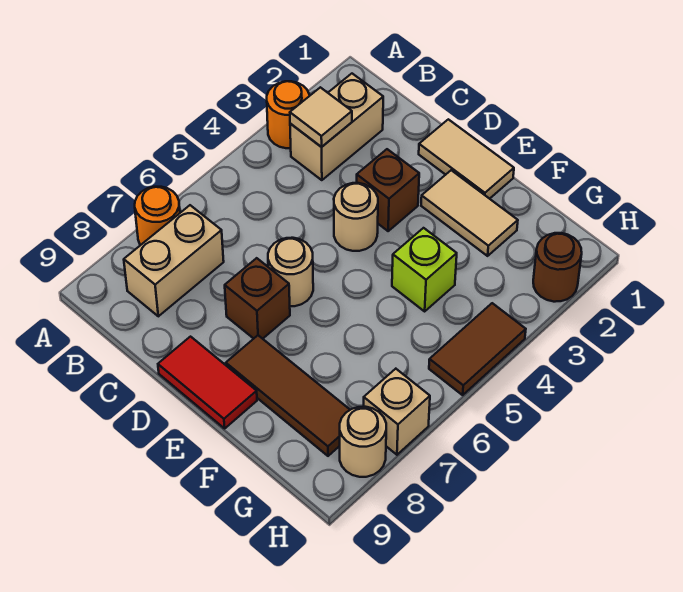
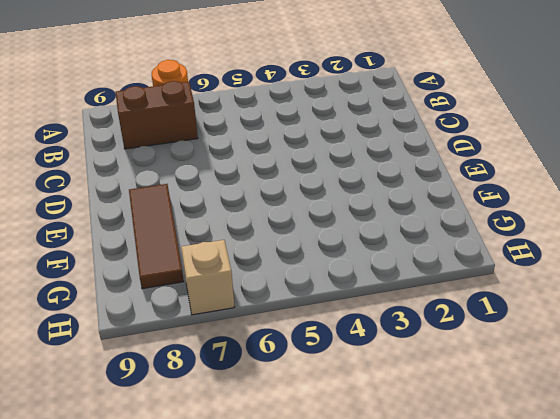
brown brick B7:B8 level 1 -> tan brick B7:B8 level 1
none -> orange round brick A3 level 1
none -> tan brick B2:B3 level 1
none -> tan tile D1:E1 level 1

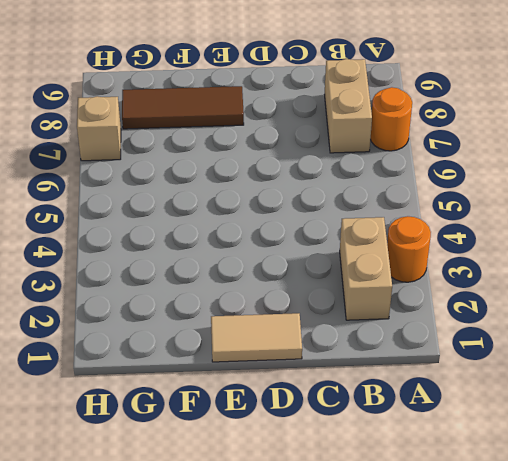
none -> brown brick D3 level 1
none -> tan round brick D4 level 1
none -> tan round brick D6 level 1

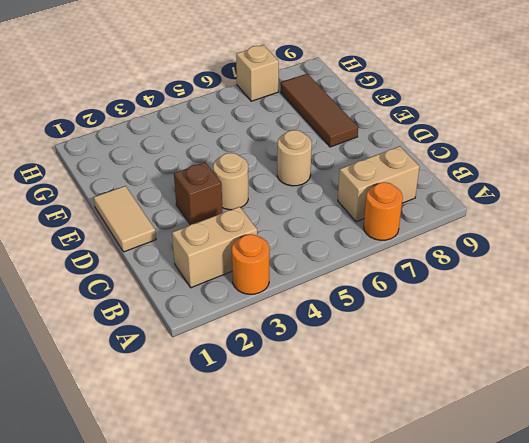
none -> brown brick D7 level 1
none -> red tile D9:E9 level 1
none -> tan tile E2:F2 level 1

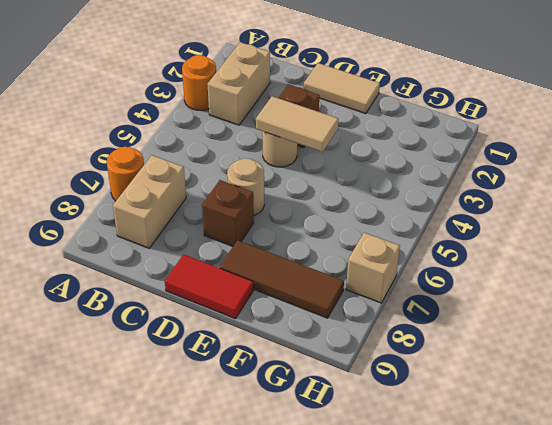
tan tile D4:E4 level 2 -> tan tile E2:F2 level 1
none -> lime brick F4 level 1
none -> brown round brick H2 level 1
none -> brown tile H4:H5 level 1

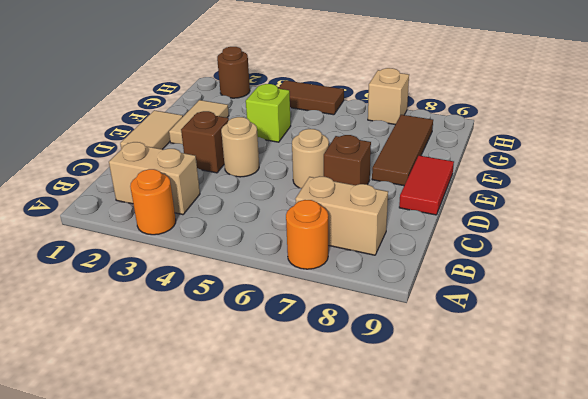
none -> tan round brick H8 level 1
none -> tan tile B3 level 2

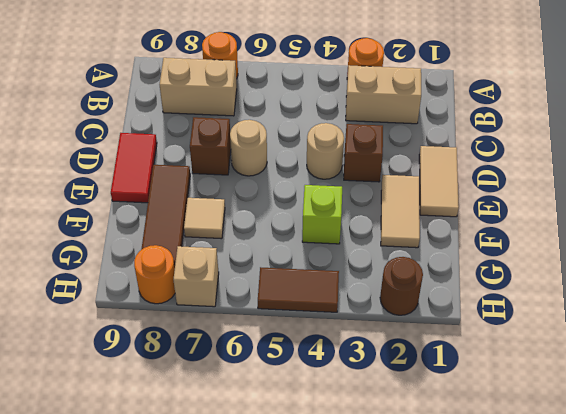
tan tile F7 level 1 -> tan tile B3 level 2
orange round brick H8 level 1 -> tan round brick H8 level 1

